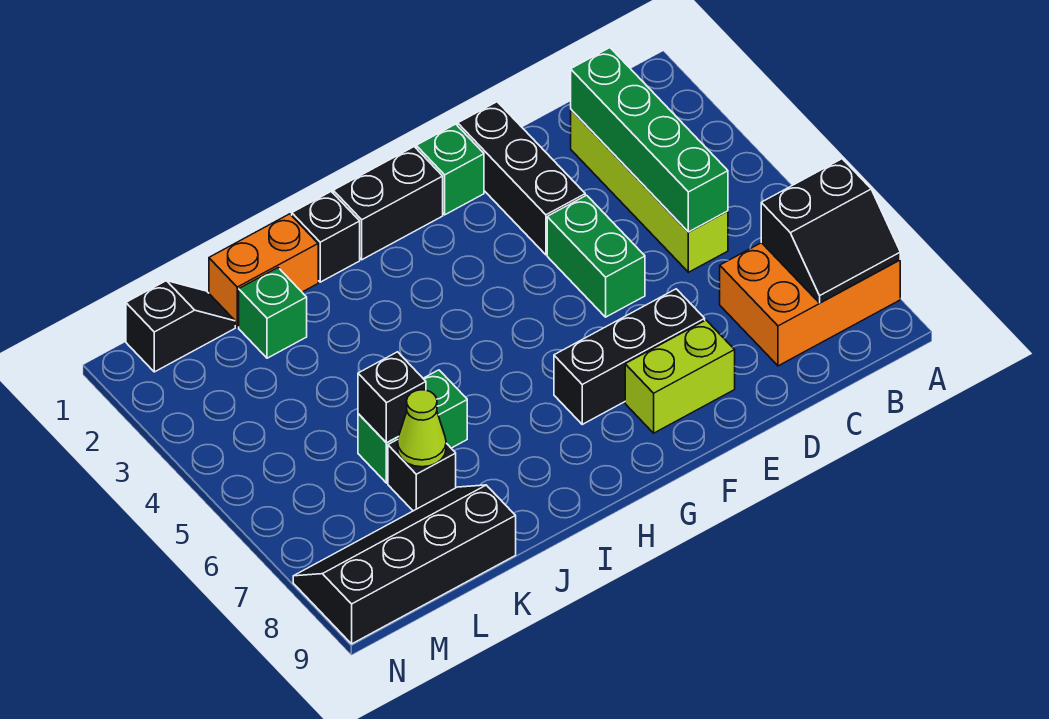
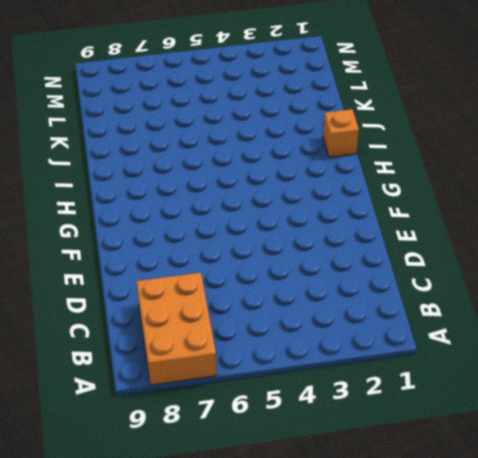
orange brick I1 level 1 -> black brick I1 level 1
none -> lime brick C2:C5 level 1
none -> black brick E1:E3 level 1
none -> green brick E4:E5 level 1

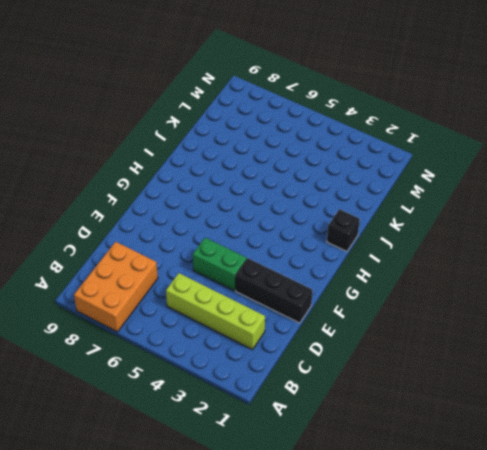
none -> black brick E7:G7 level 1
none -> lime brick E8:F8 level 1
none -> green brick F1 level 1

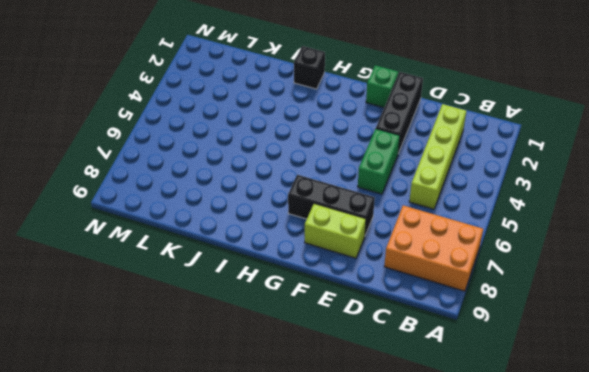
none -> black brick G1:H1 level 1
none -> orange brick J1:K1 level 1
none -> green brick J6:K6 level 1

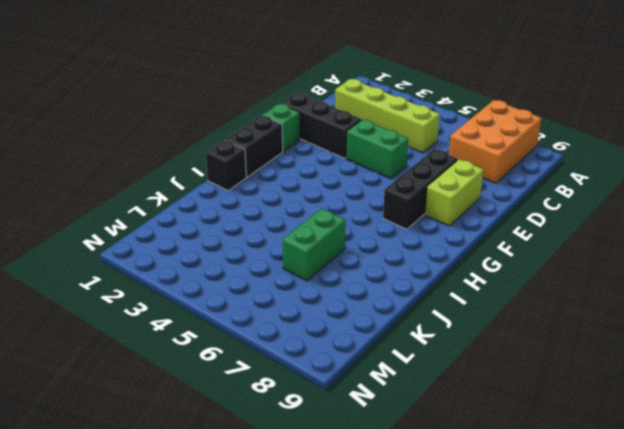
none -> orange brick J1:K1 level 1
none -> green brick K2 level 1
none -> black brick K7 level 1

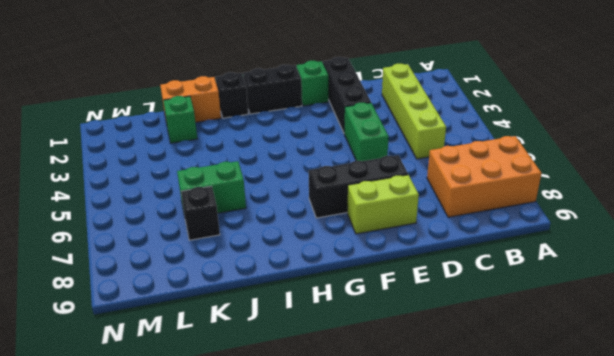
none -> black slope K8:N9 level 1 top 9
none -> black slope L1:M1 level 1 top M
none -> black slope A7:B8 level 2 top 7

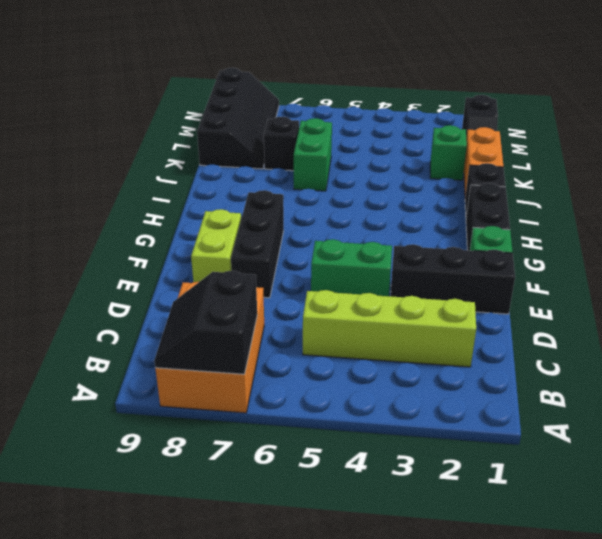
none -> green brick C2:C5 level 2
none -> black brick K6 level 2
none -> lime cone K7 level 2

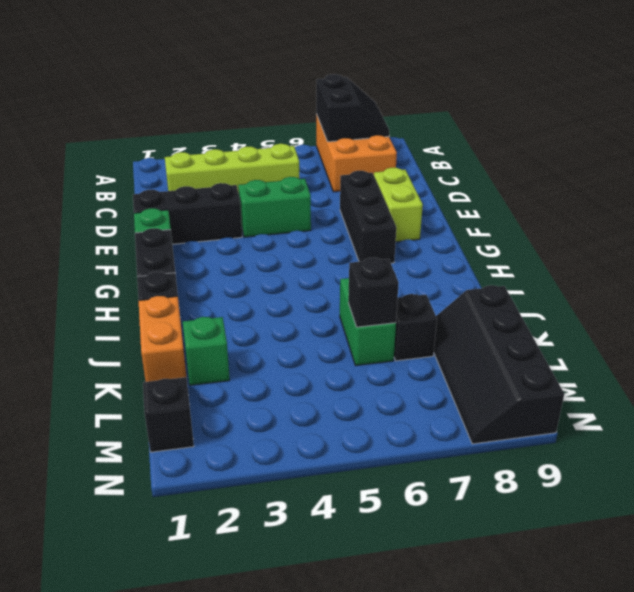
none -> green brick C2:C5 level 2
none -> lime cone K7 level 2

